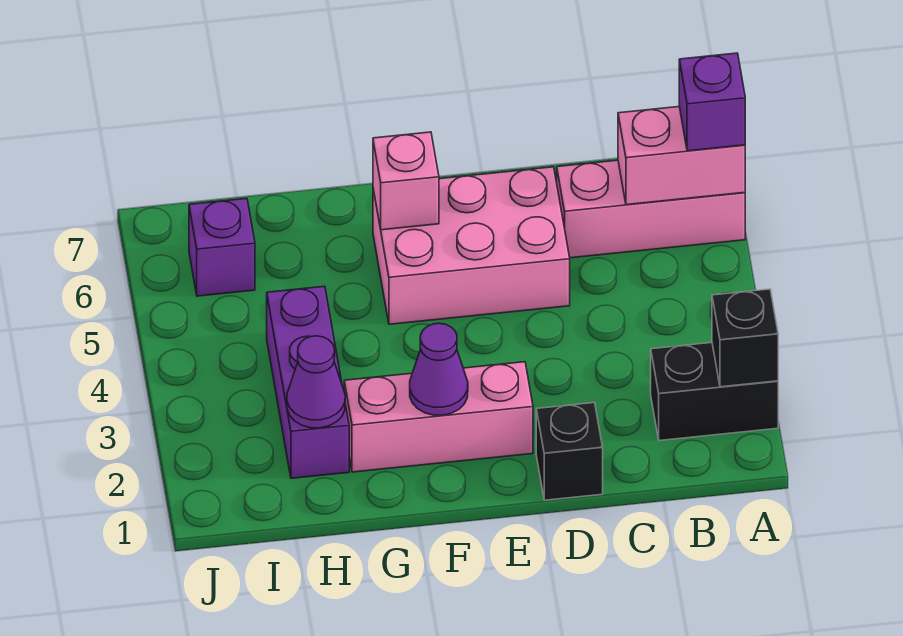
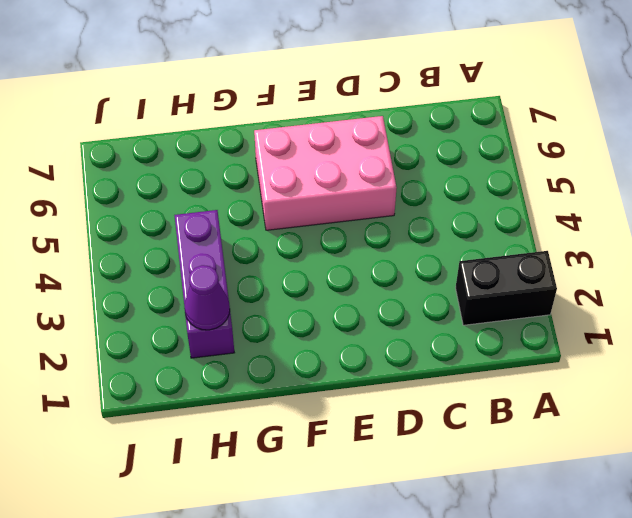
none -> pink brick A6:C6 level 1
none -> black brick D1 level 1
none -> pink brick E2:G2 level 1

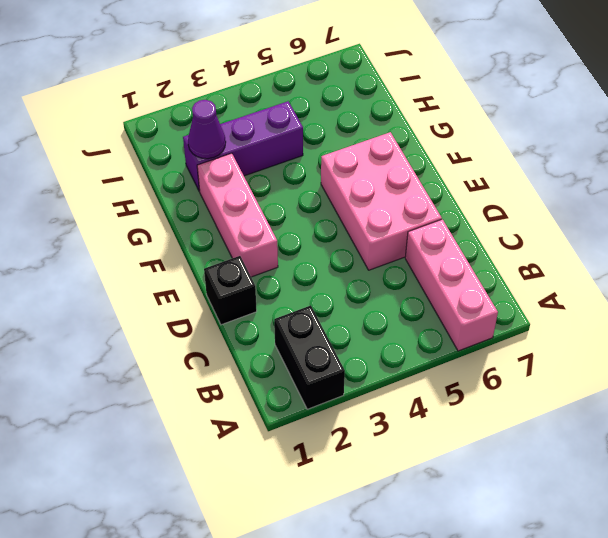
none -> purple brick I6 level 1
none -> black brick A2 level 2
none -> pink brick A6:B6 level 2

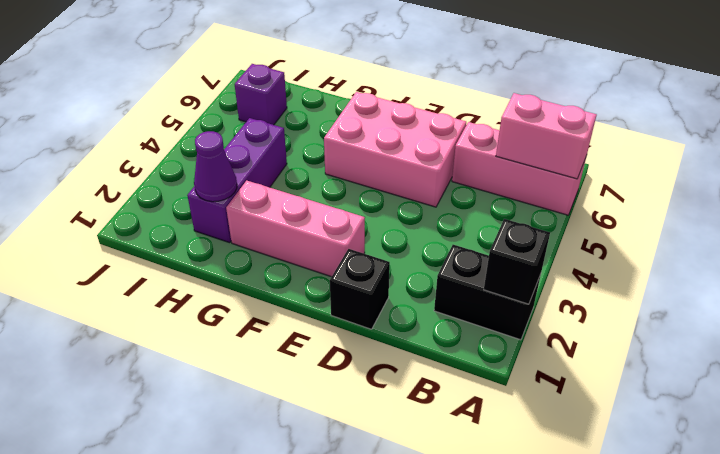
none -> purple cone F2 level 2
none -> pink brick F6 level 2
none -> purple brick A6 level 3

